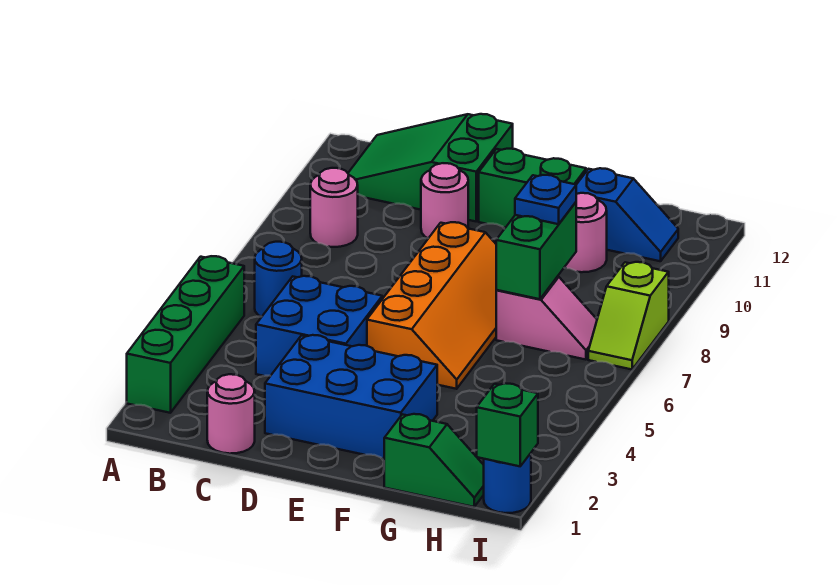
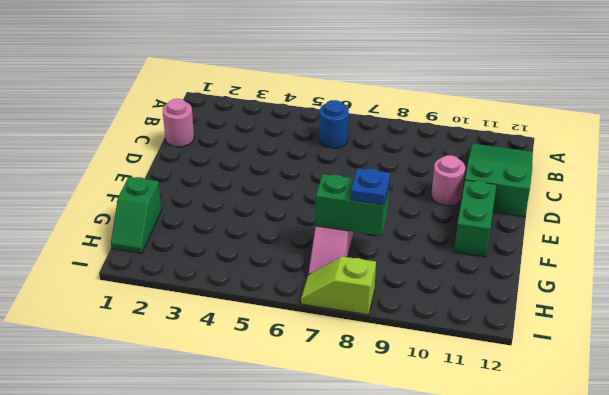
none -> green brick A2:A5 level 1
none -> pink round brick B9 level 1
none -> blue brick C4:D5 level 1

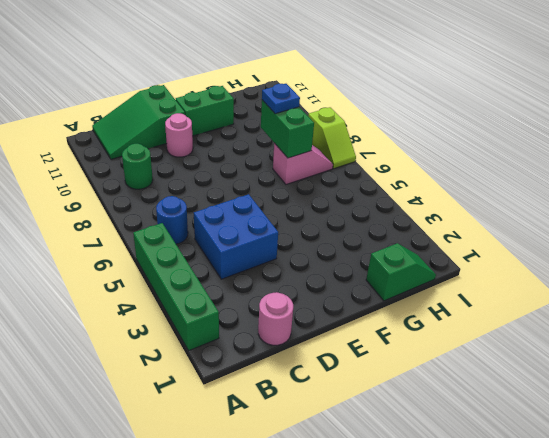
green round brick B9 level 1 -> pink round brick B9 level 1
none -> blue brick D2:F3 level 1
none -> orange slope E5:F8 level 1 top E
none -> pink round brick G10 level 1

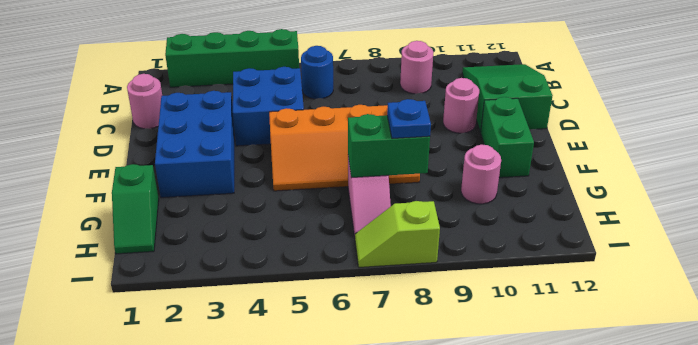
none -> blue slope G11:H11 level 1 top G
none -> blue round brick I1 level 1
none -> green brick I1 level 2

